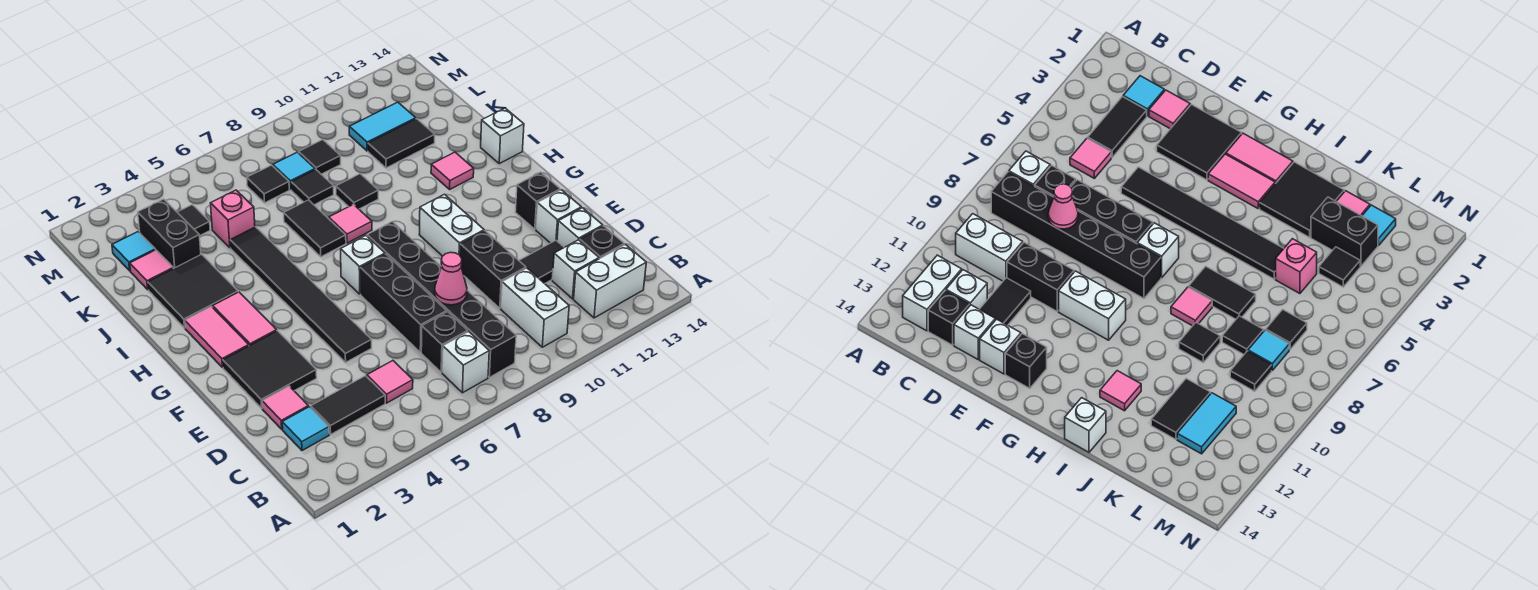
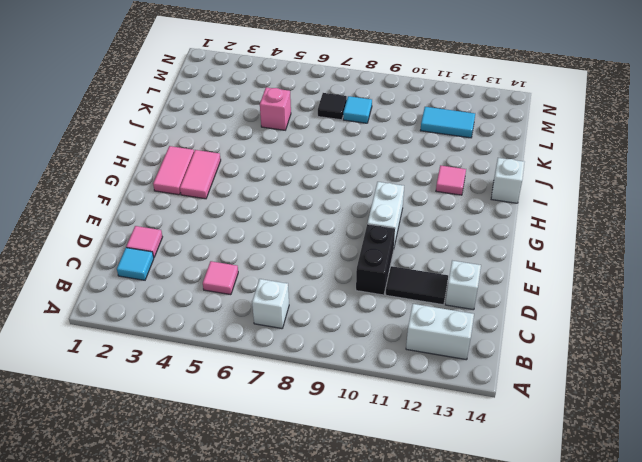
none -> black brick B8:G8 level 1
none -> white brick B10:C10 level 1
none -> black tile C3:C4 level 1
none -> black brick C7 level 1

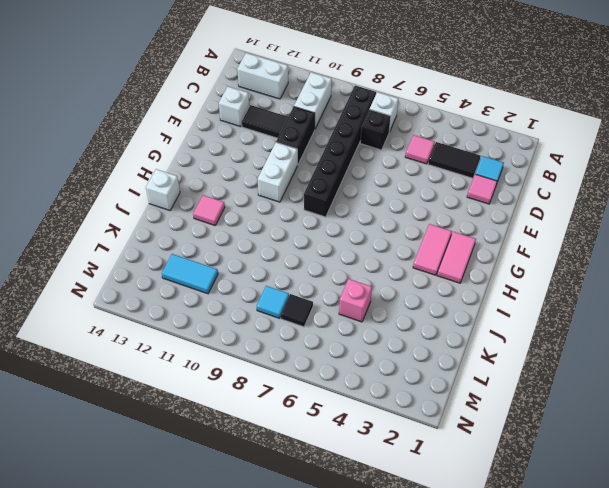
none -> white brick C12 level 1
none -> black brick C13 level 1
none -> black brick D7:F7 level 1
none -> black tile E2:F3 level 1

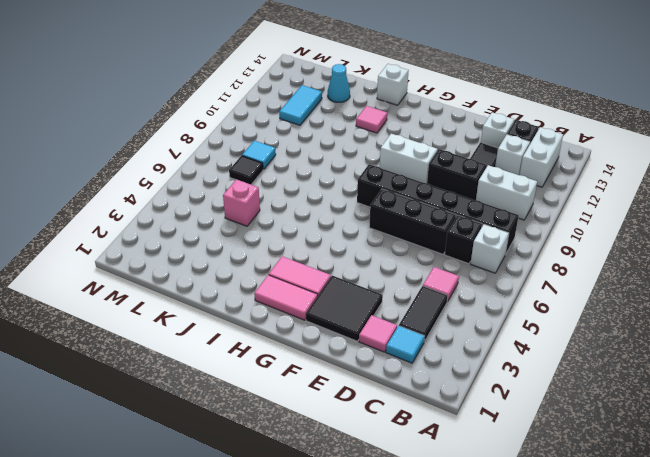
cyan cone K13 level 1 -> none
none -> black tile E5:J5 level 1
none -> white brick E13 level 1
none -> black brick F13 level 1
none -> white brick G7 level 1

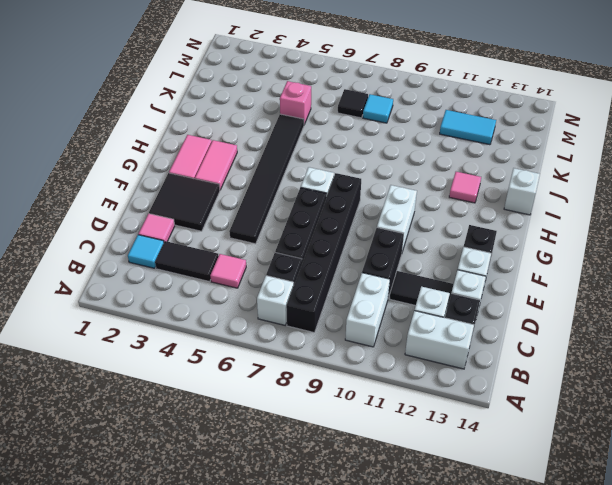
none -> black tile I2:J3 level 1
none -> black tile I7:J7 level 1
none -> pink tile I8 level 1
none -> black tile J9 level 1

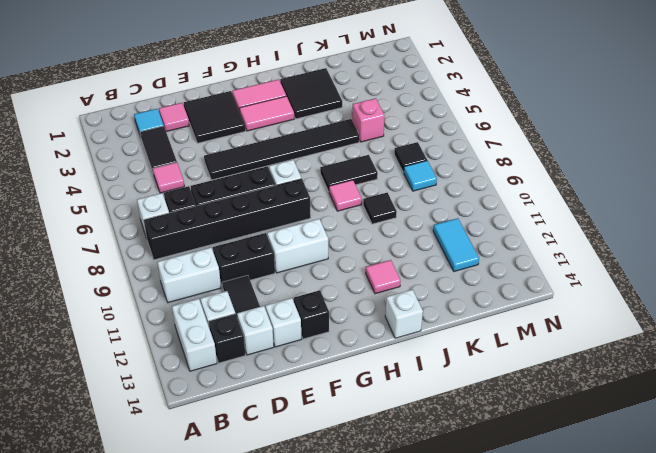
none -> pink tile K2 level 1
none -> black brick K3:L3 level 1
none -> black tile K8 level 1
none -> black tile K11:K12 level 1

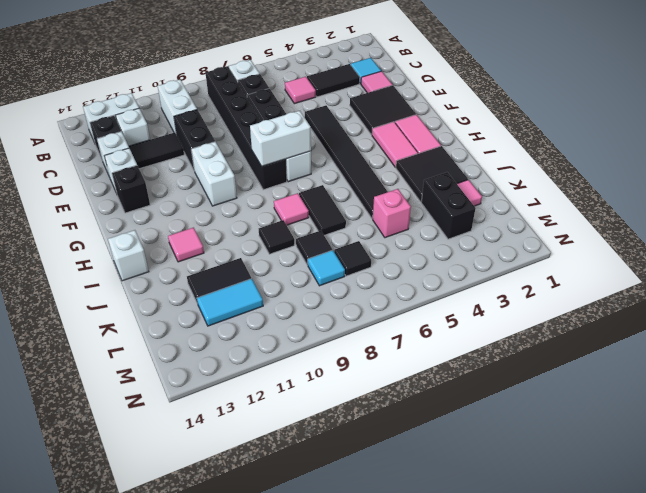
white brick G7:G8 level 2 -> none
none -> cyan tile L2 level 1
none -> black tile L4 level 1
none -> black tile L9 level 1
none -> pink cone D8 level 2

